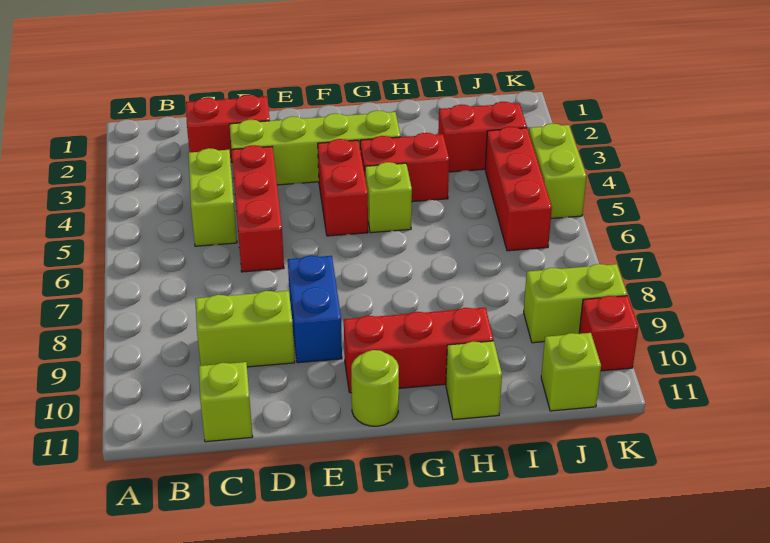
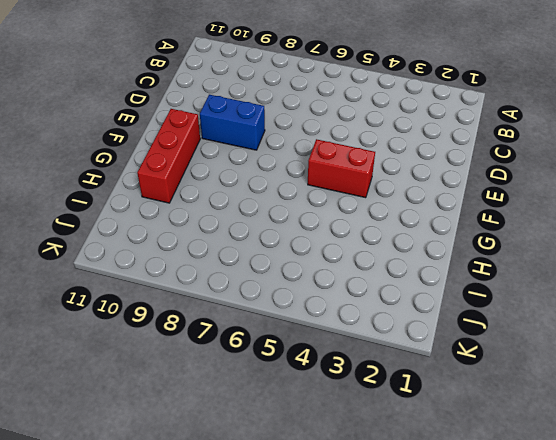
none -> red brick C2:D2 level 1
none -> lime brick C4:C5 level 1
none -> lime brick C9:D9 level 1

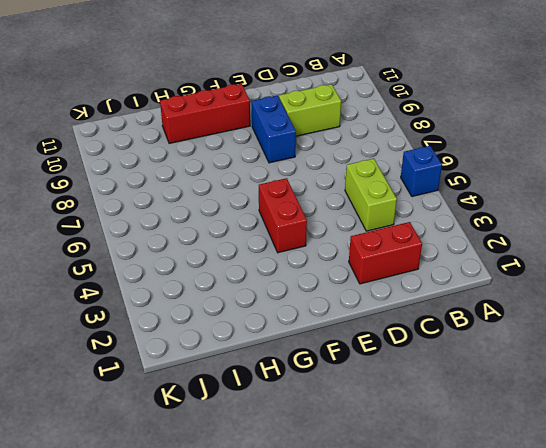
blue brick A5 level 1 -> none
none -> lime brick C11 level 1
none -> lime brick D3:G3 level 1
none -> red brick D4:D6 level 1

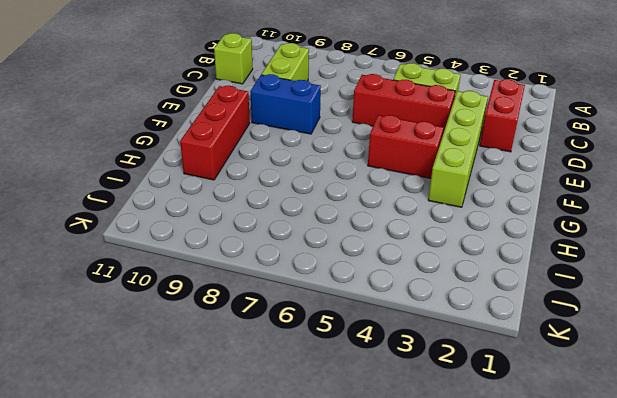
none -> lime round brick F11 level 1
none -> red brick G4:H4 level 1
none -> lime brick G5 level 1

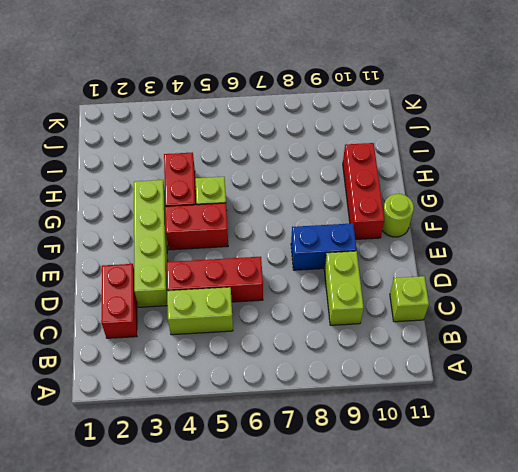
none -> lime brick H11 level 1
none -> red brick I3:J3 level 1
none -> red brick J4:J6 level 1

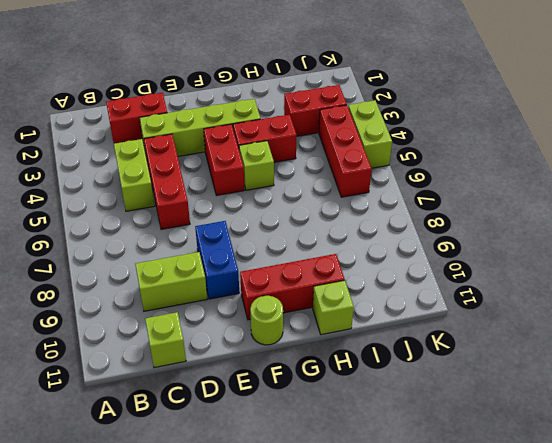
none -> lime brick J9:K9 level 1
none -> lime brick J11 level 1
none -> red brick K10 level 1

